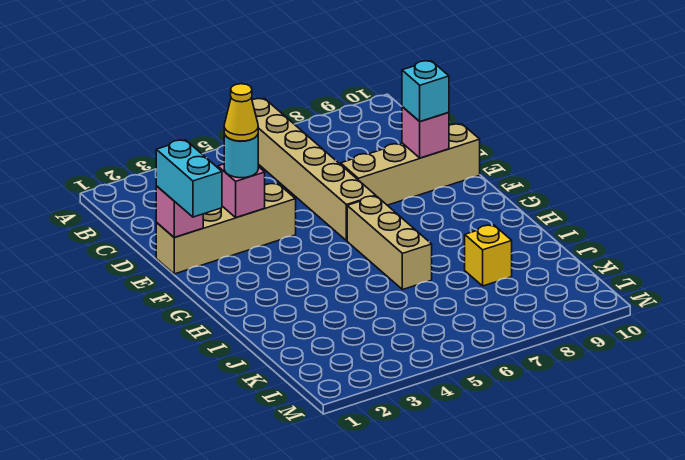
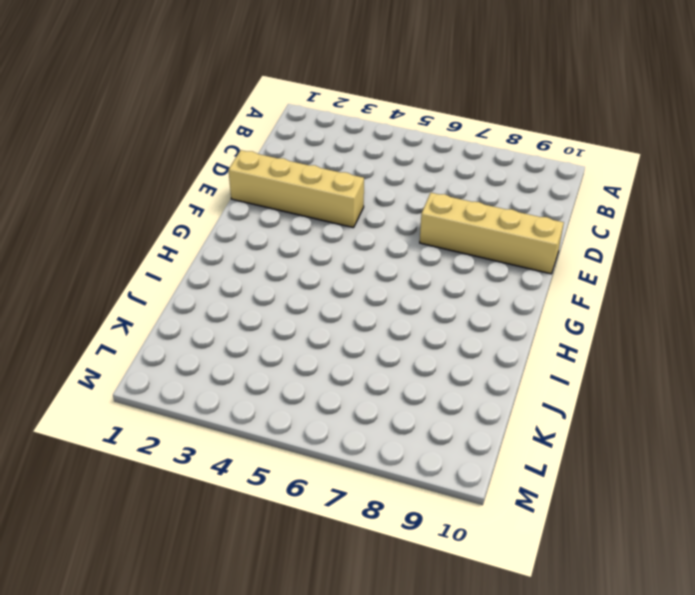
none -> tan brick A6:F6 level 1
none -> tan brick G6:I6 level 1
none -> yellow brick J8 level 1

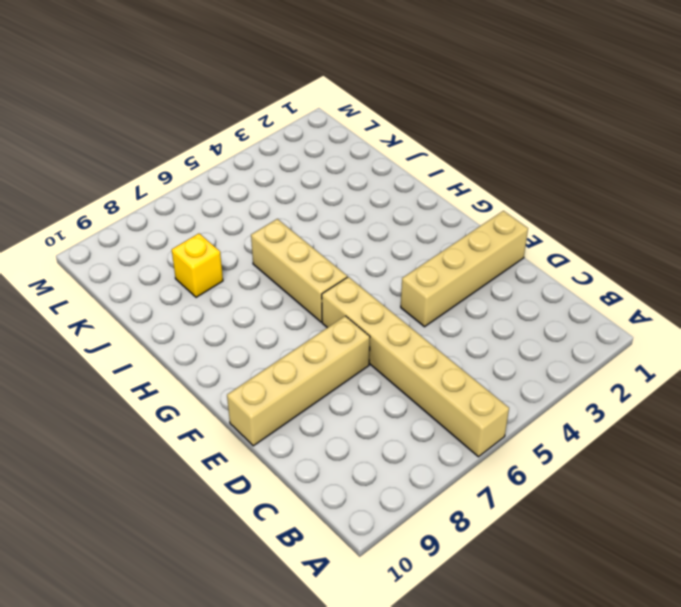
none -> pink brick E1 level 2
none -> pink brick E3 level 2
none -> pink brick E9 level 2

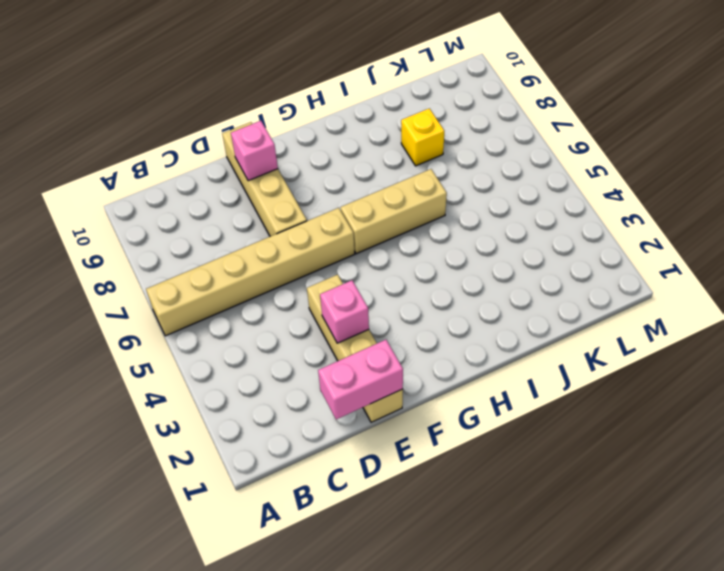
pink brick D1:E1 level 2 -> pink brick E1 level 2
none -> cyan brick E1:F1 level 3
none -> cyan round brick E3 level 3
none -> cyan brick E9 level 3

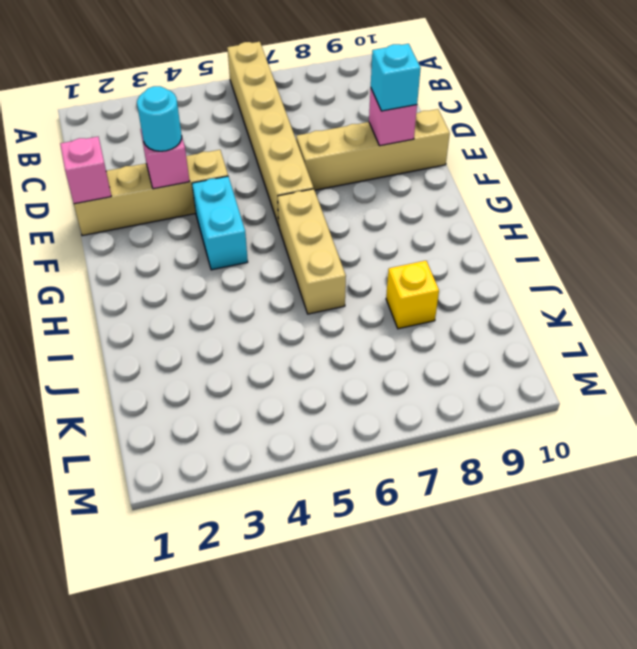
cyan brick F4:G4 level 1 -> cyan brick E1:F1 level 3
none -> yellow cone E3 level 4

